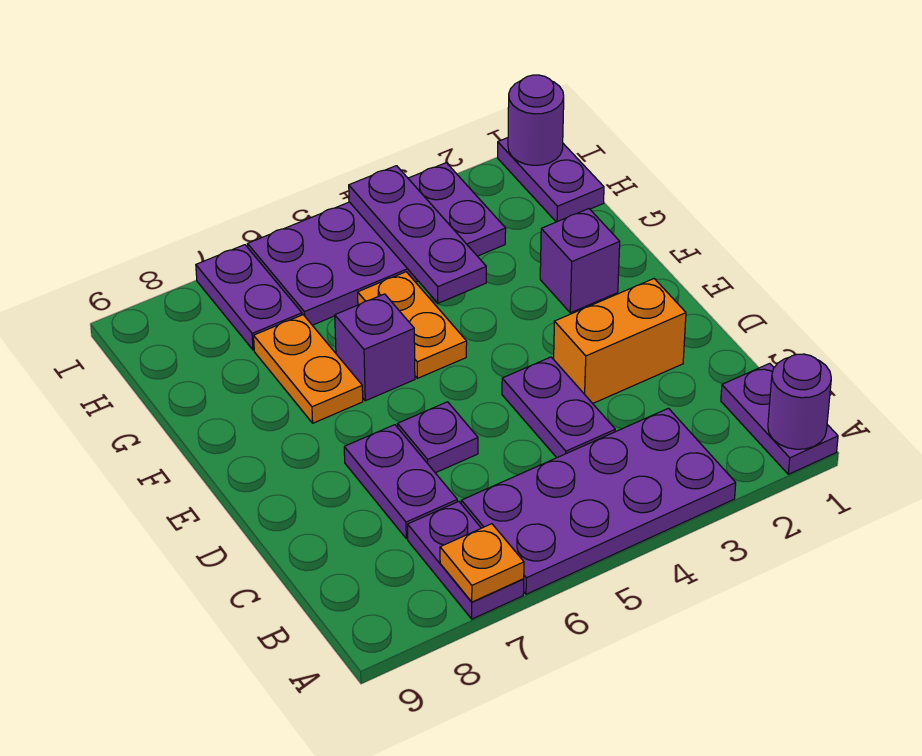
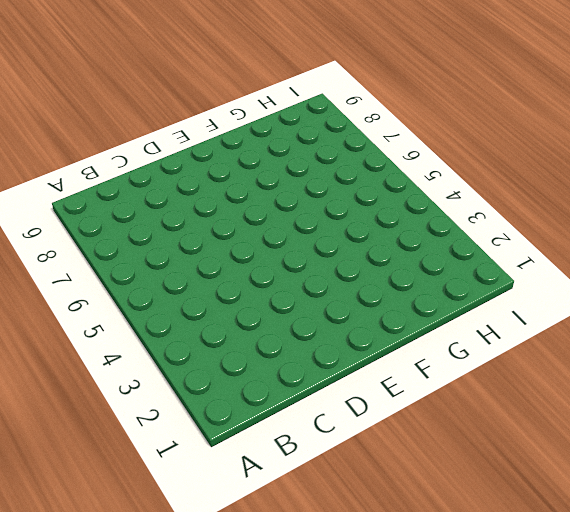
none -> purple plate A1:B1 level 1
none -> purple plate A3:B6 level 1
none -> purple plate A7:B7 level 1

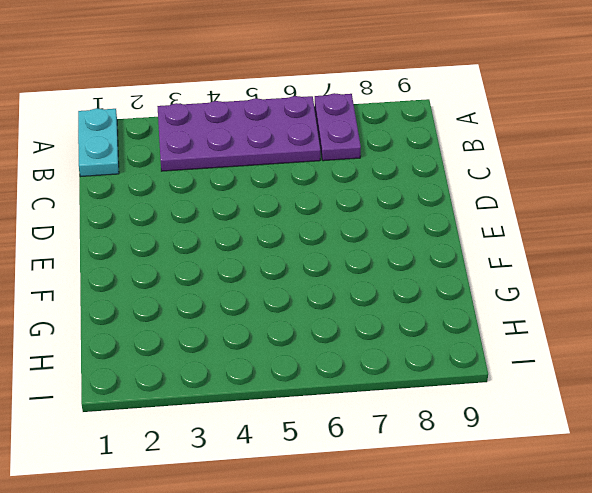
cyan plate A1:B1 level 1 -> purple plate A1:B1 level 1
none -> purple plate C4:D4 level 1
none -> purple plate C7:D7 level 1
none -> orange brick D2:D3 level 1

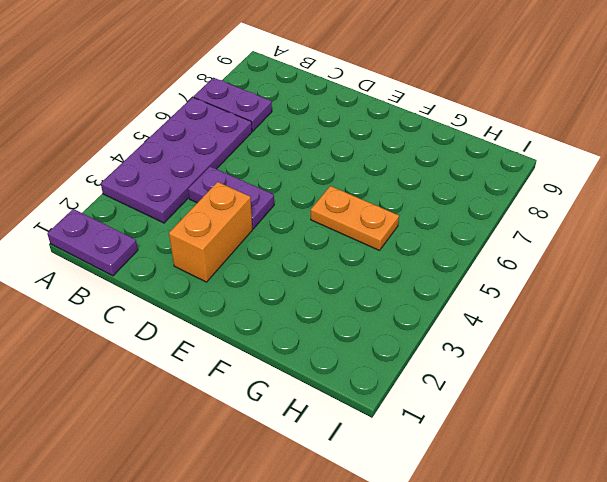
none -> purple plate C7:D7 level 1
none -> purple plate D6 level 1
none -> purple brick F2 level 1

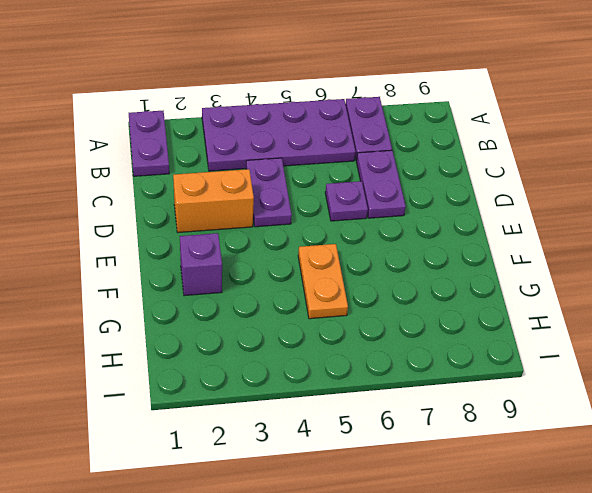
none -> purple brick F6 level 1
none -> orange plate F7:G7 level 1
none -> purple plate H1:I1 level 1

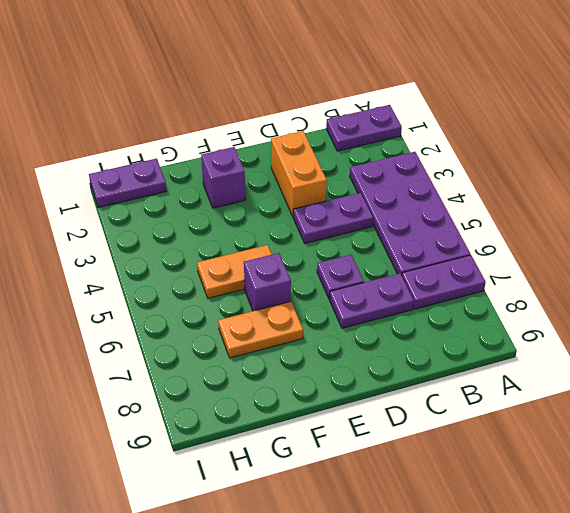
none -> purple plate H3:I6 level 1
none -> purple plate H7:I7 level 1
none -> purple round brick A1 level 2

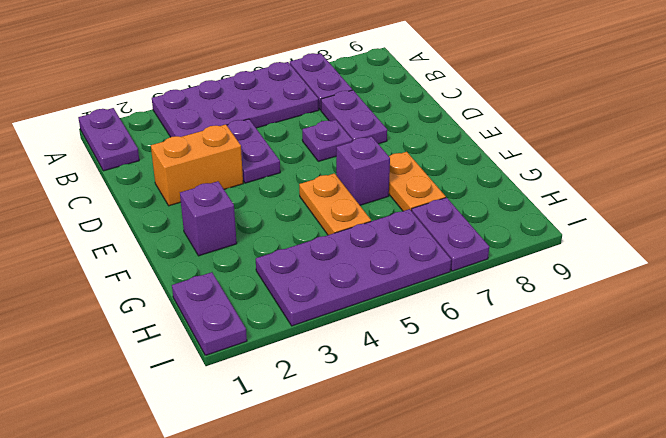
none -> purple round brick A1 level 2
none -> orange plate A7 level 2
none -> purple plate G4:I4 level 2

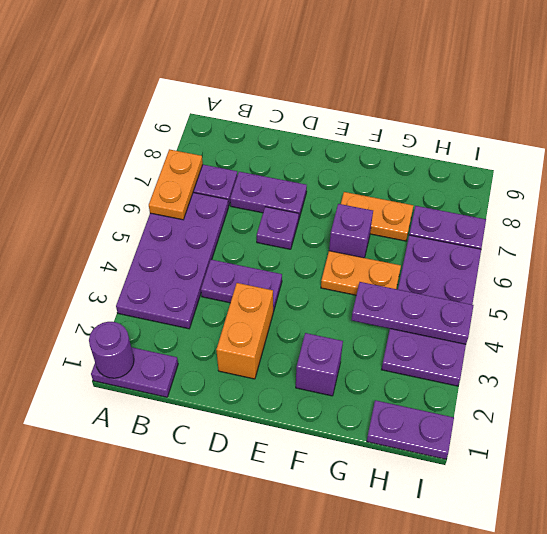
orange plate A6:A7 level 2 -> orange plate A7 level 2
none -> purple round brick I1 level 2

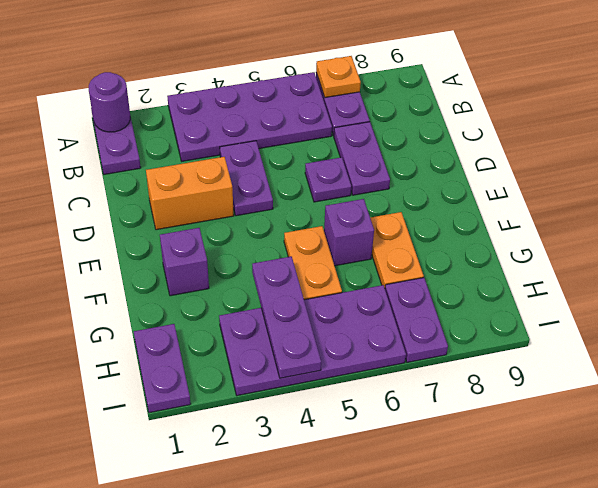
none -> purple round brick I1 level 2

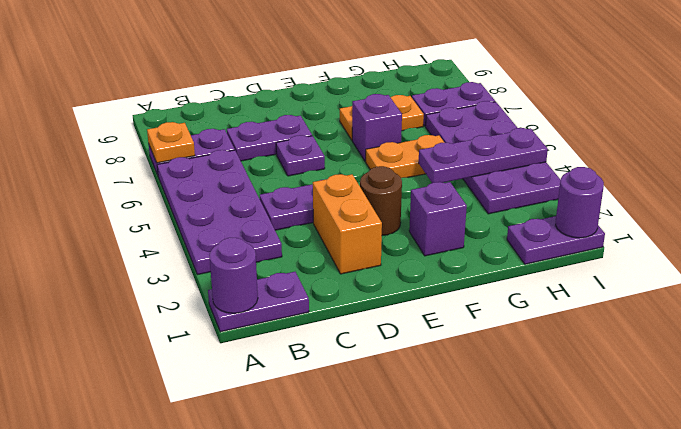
brown round brick E3 level 1 -> none

